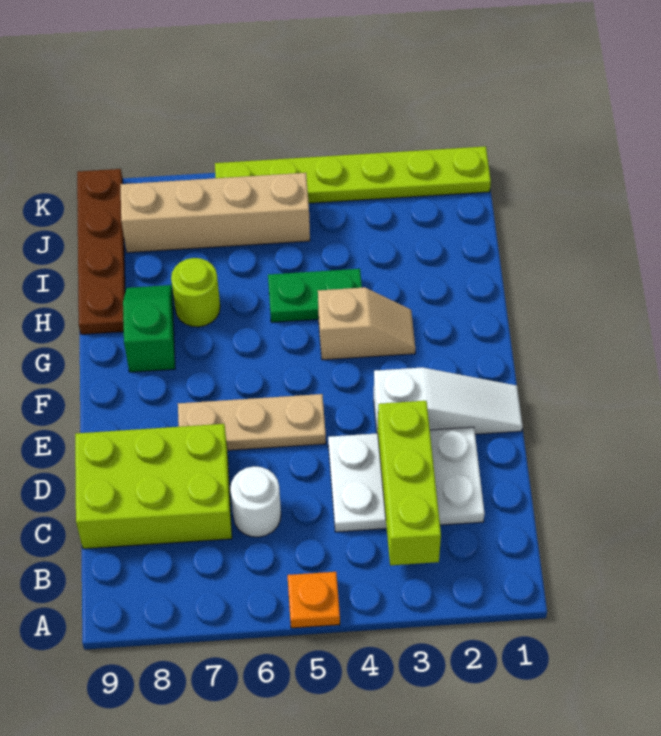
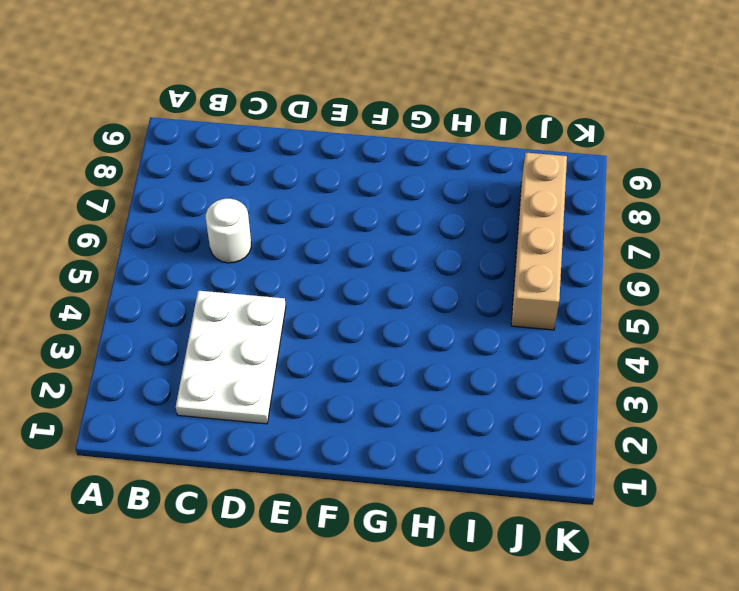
none -> orange plate A5 level 1
none -> lime brick C7:D9 level 1
none -> white slope E1:E3 level 1 top 3

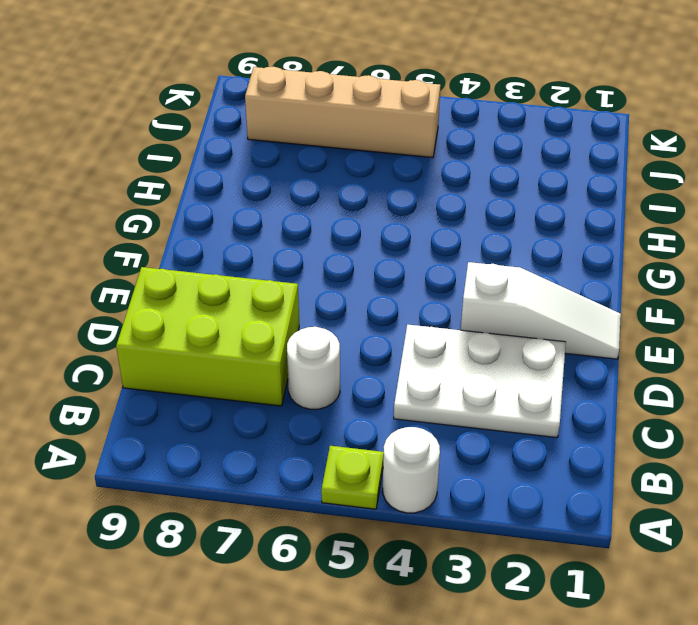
white round brick A4 level 1 -> none
lime plate A5 level 1 -> orange plate A5 level 1
none -> tan plate E5:E7 level 1
none -> tan slope G3:G4 level 1 top 4
none -> green slope G8:H8 level 1 top G

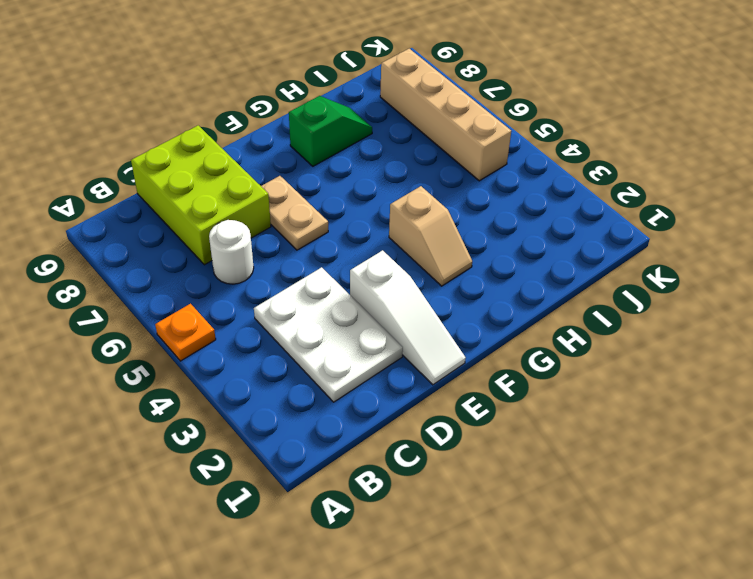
tan plate E6:E7 level 1 -> tan plate E5:E7 level 1
none -> green plate H4:H5 level 1
none -> lime round brick H7 level 1
none -> brown plate H9:K9 level 1

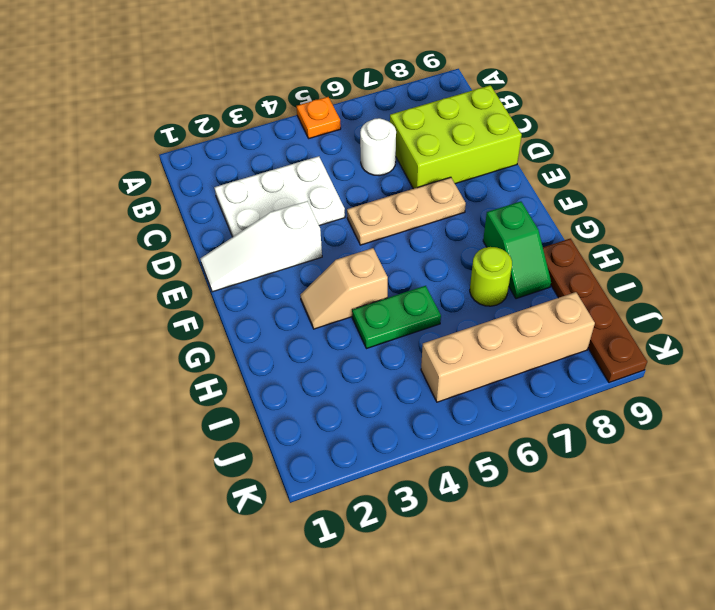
none -> lime plate K1:K6 level 1
none -> lime brick B3:D3 level 2

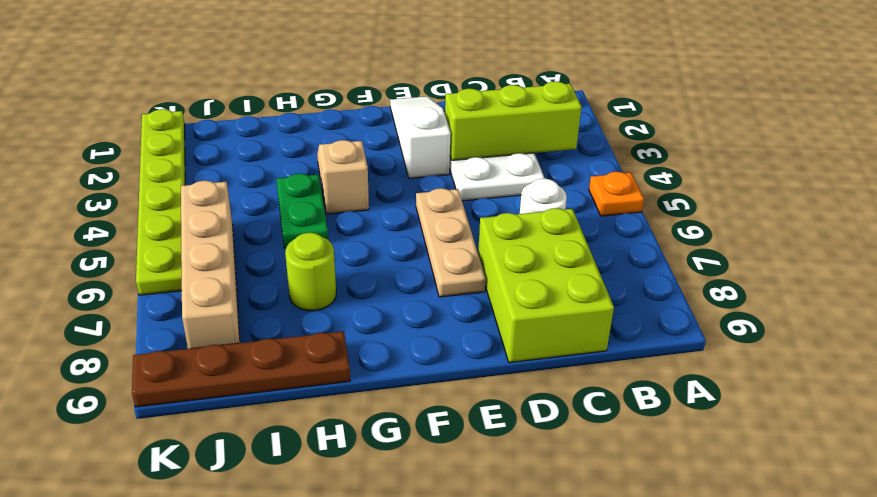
none -> green slope G8:H8 level 1 top G

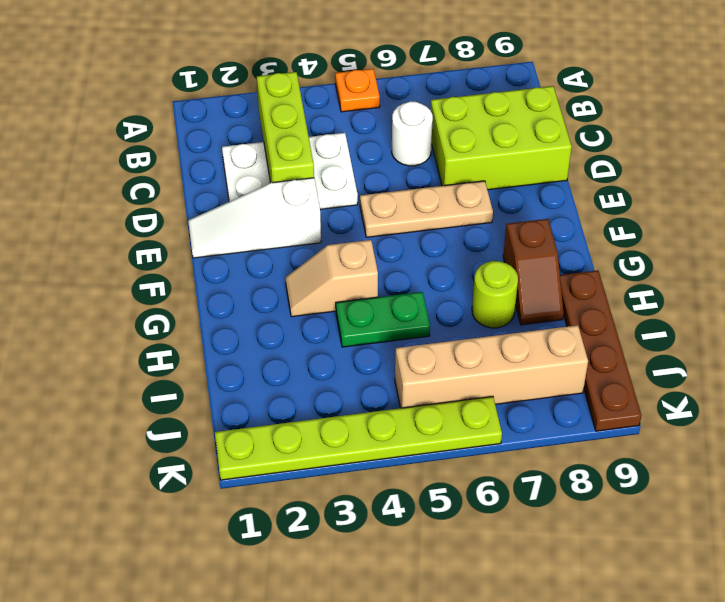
brown slope G8:H8 level 1 top G -> green slope G8:H8 level 1 top G

